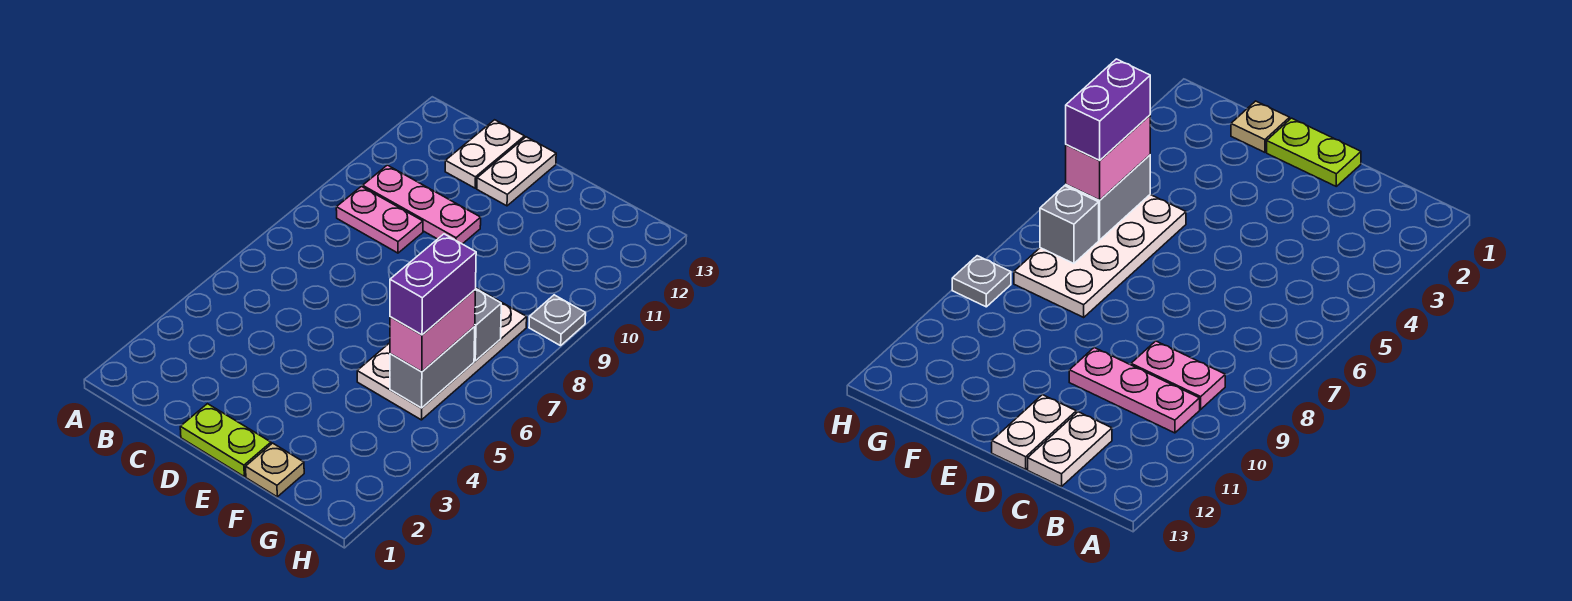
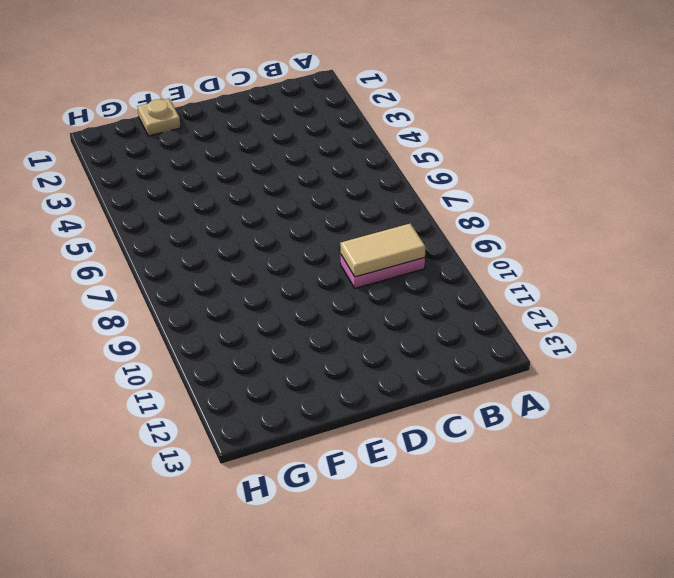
tan tile B9:C9 level 2 -> none
none -> pink plate B10:D10 level 1
none -> white plate C12:C13 level 1
none -> lime plate D1:E1 level 1

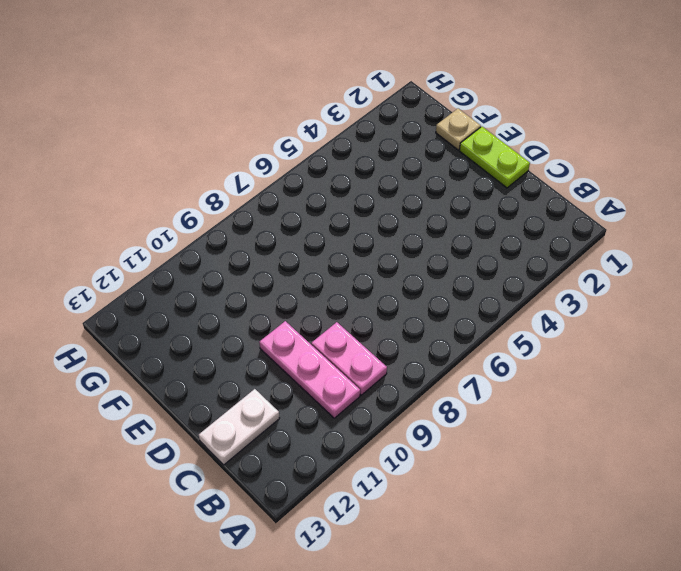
none -> white plate D12:D13 level 1
none -> white plate F5:G8 level 1
none -> grey plate H9 level 1

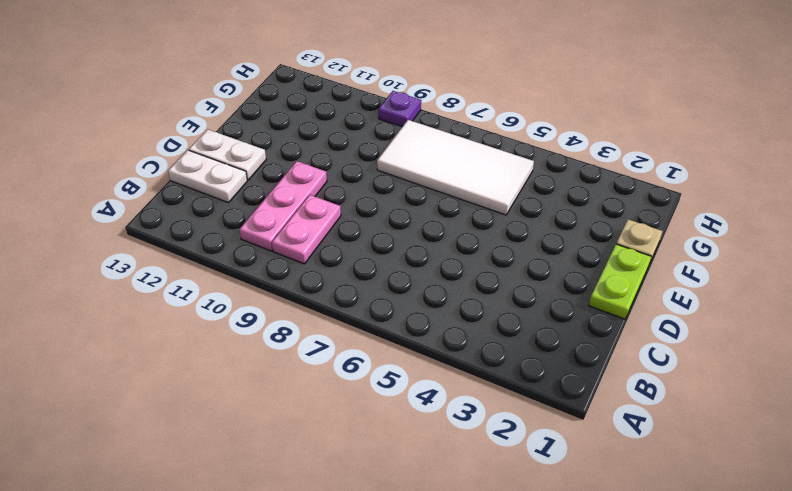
white tile F5:G8 level 1 -> white plate F5:G8 level 1
purple plate H9 level 1 -> grey plate H9 level 1
none -> grey brick G5:G6 level 2
none -> grey brick G7 level 2
none -> pink brick G5:G6 level 3

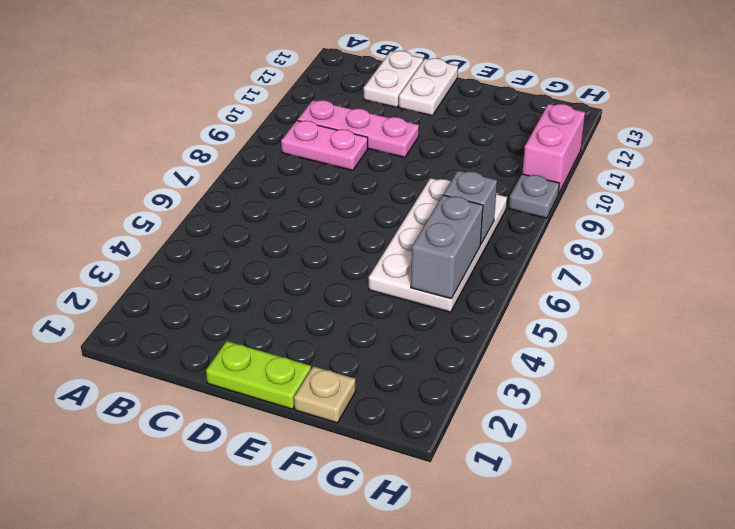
pink brick H10:H11 level 1 -> pink brick G5:G6 level 3
none -> purple brick G5:G6 level 4

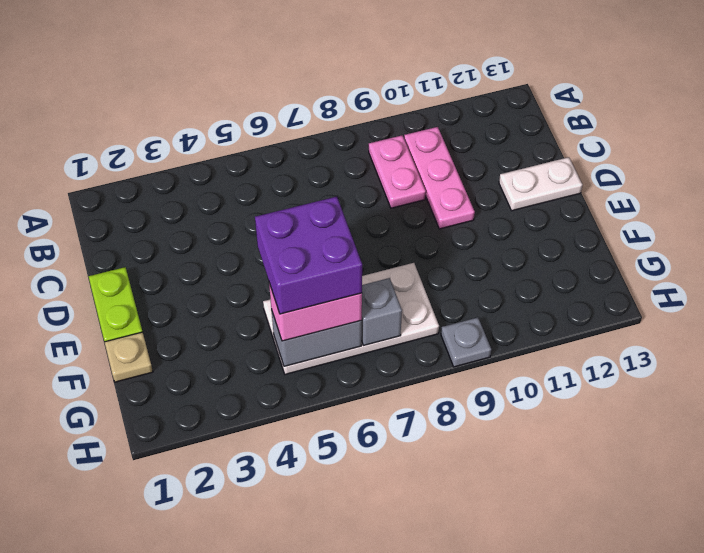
purple brick F5:G6 level 4 -> purple brick G5:G6 level 4
none -> white plate C12:C13 level 1

